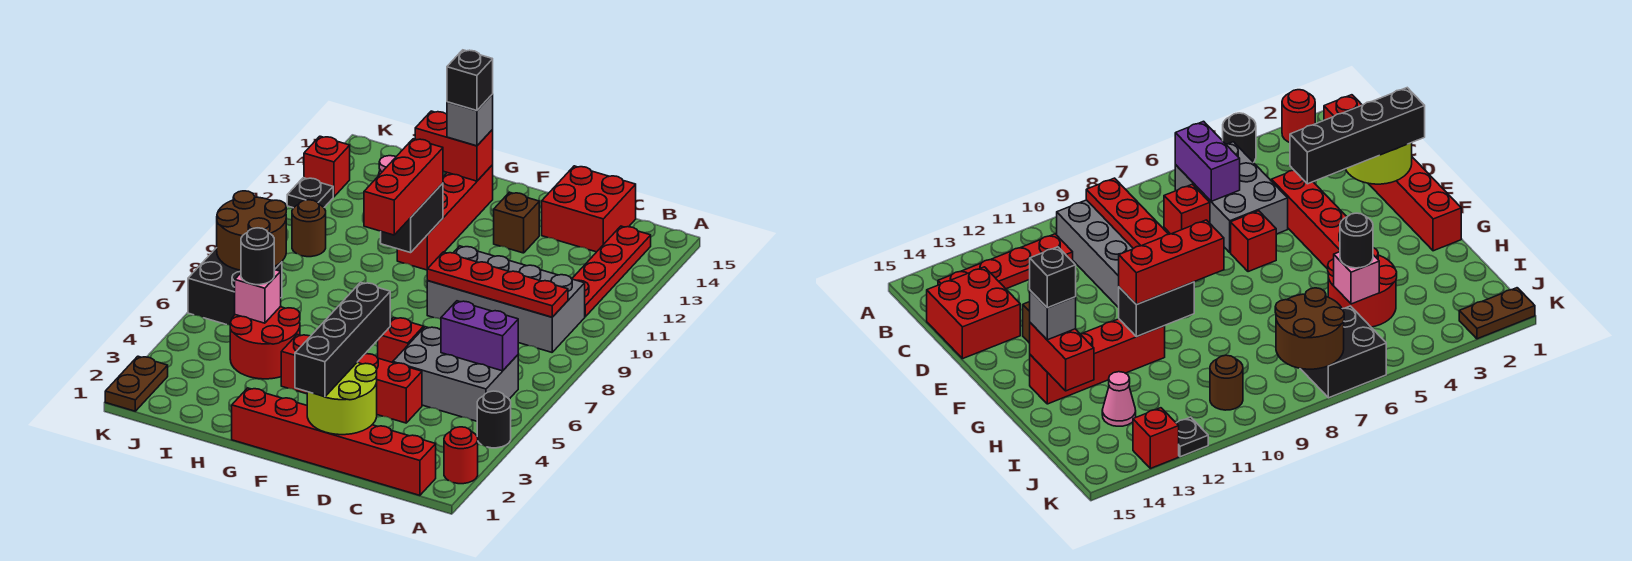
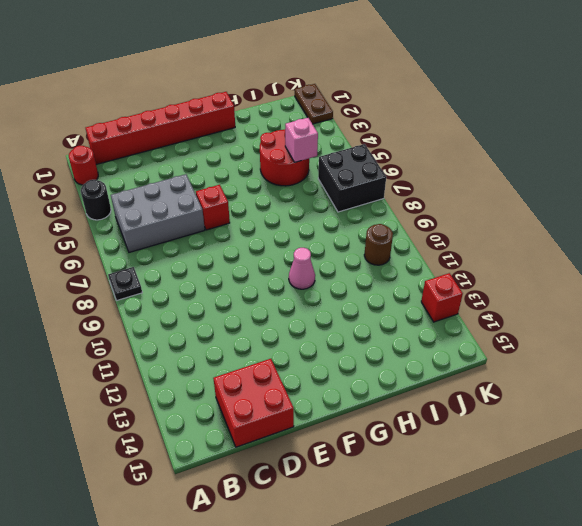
black plate A8 level 1 -> black plate K12 level 1
pink cone G10 level 1 -> pink cone I13 level 1
none -> grey brick B9:E10 level 1
none -> red plate B11:B14 level 1
none -> red brick C7 level 1
none -> red brick D4:G4 level 1

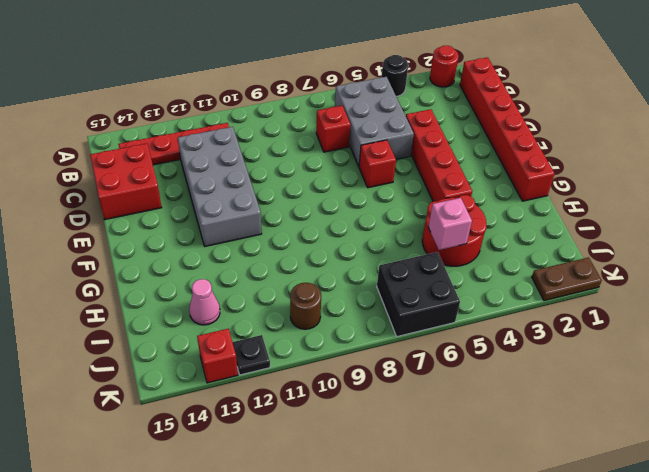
grey brick C11:F12 level 1 -> grey brick B9:E10 level 1
none -> brown brick E13 level 1
none -> red brick G11:G14 level 1
none -> purple brick B6:C6 level 2
none -> red plate B9:E9 level 2

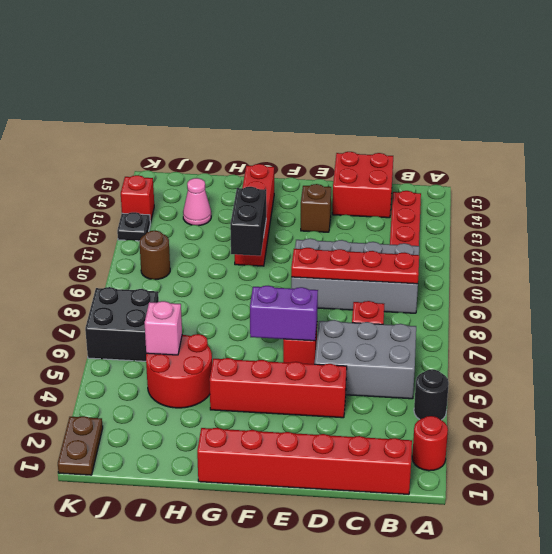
purple brick E6:F6 level 2 -> purple brick B6:C6 level 2
none -> lime round brick D1:E2 level 2
none -> red brick G14:H14 level 2
none -> brown round brick J7:K8 level 2
none -> black brick E1:E4 level 3

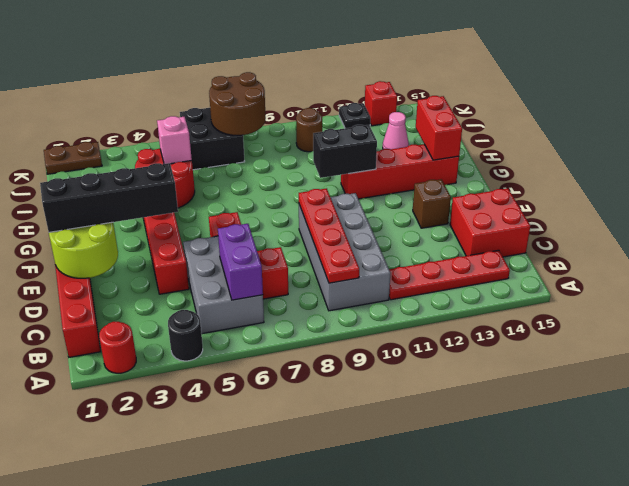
none -> red brick G9:G11 level 3
none -> grey brick G14 level 3
none -> black round brick I5 level 3
none -> black brick G14 level 4

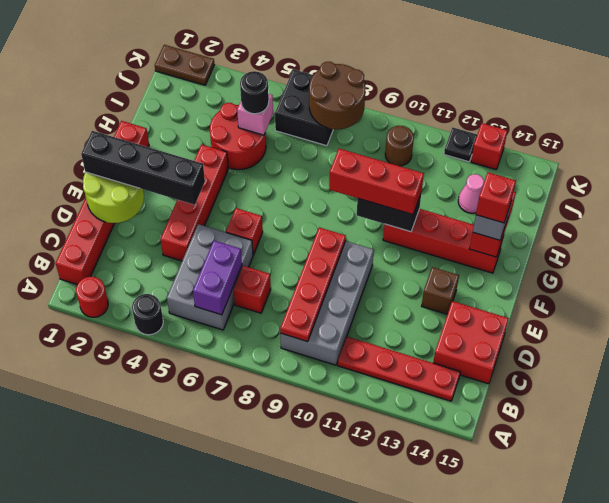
red brick G14 level 4 -> black brick G14 level 4

